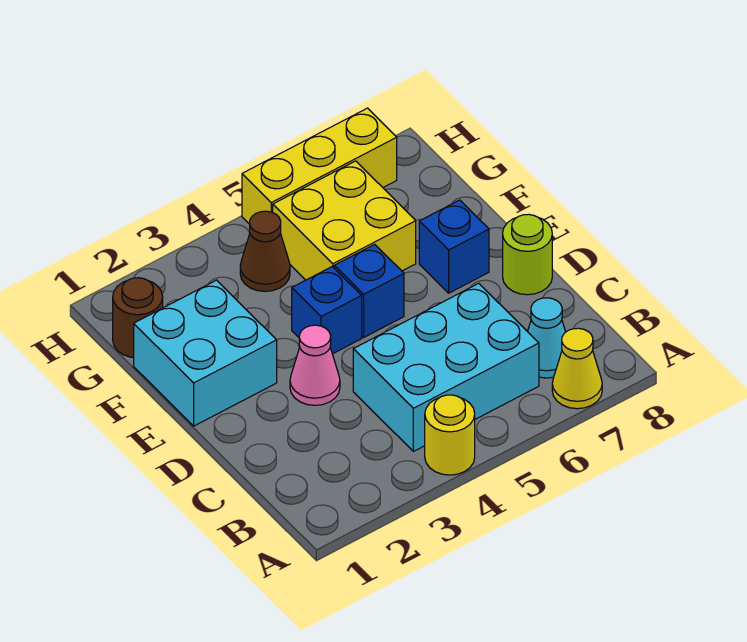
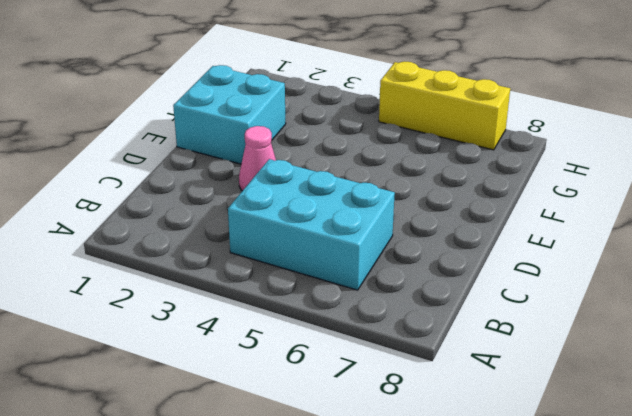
none -> yellow round brick A4 level 1
none -> yellow cone A7 level 1
none -> cyan cone B7 level 1

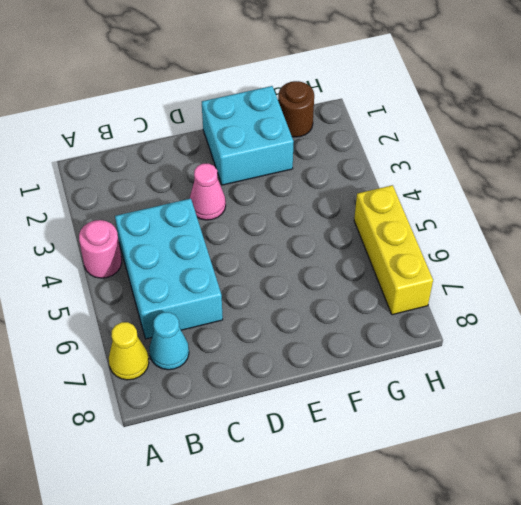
pink round brick A4 level 1 -> yellow round brick A4 level 1
none -> lime round brick D8 level 1
none -> blue brick E4 level 1
none -> blue brick E5 level 1

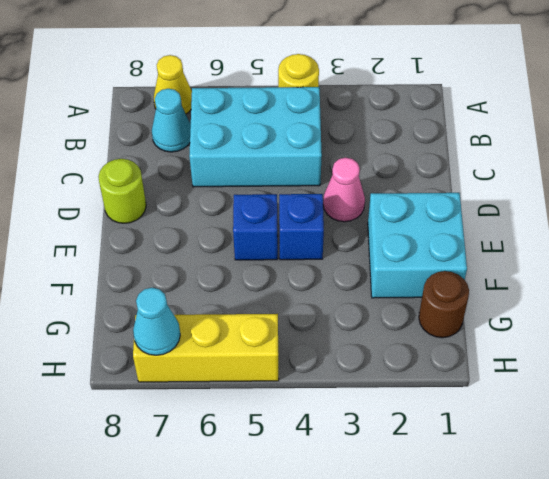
cyan cone H7 level 2 -> none
none -> blue brick E7 level 1
none -> yellow brick F5:G6 level 1
none -> brown cone G4 level 1

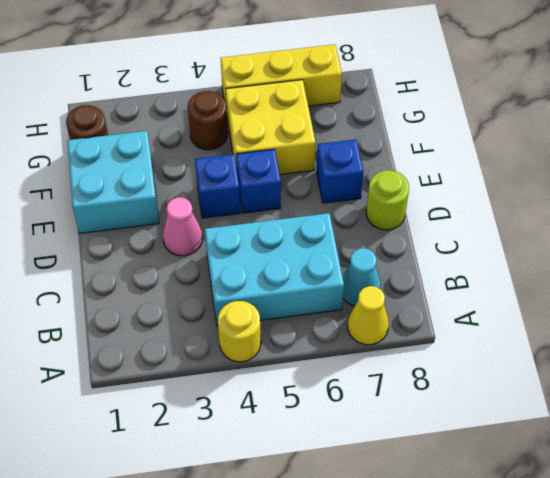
brown round brick G4 level 1 -> brown cone G4 level 1

